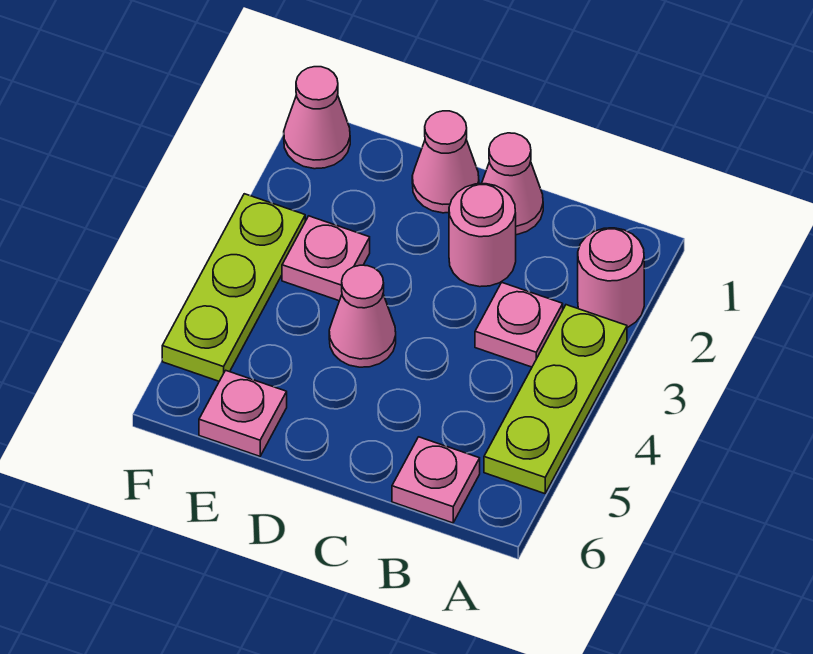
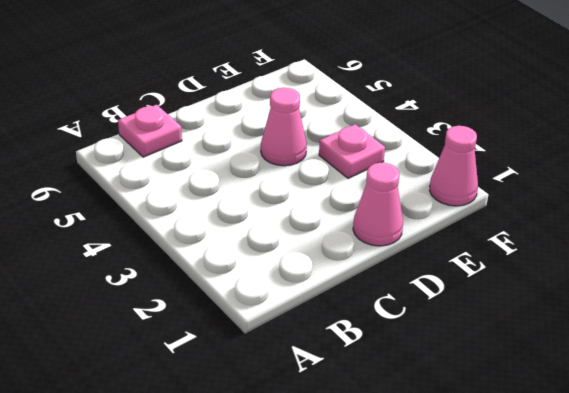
none -> pink round brick A2 level 1
none -> lime plate A3:A5 level 1
none -> pink plate B3 level 1

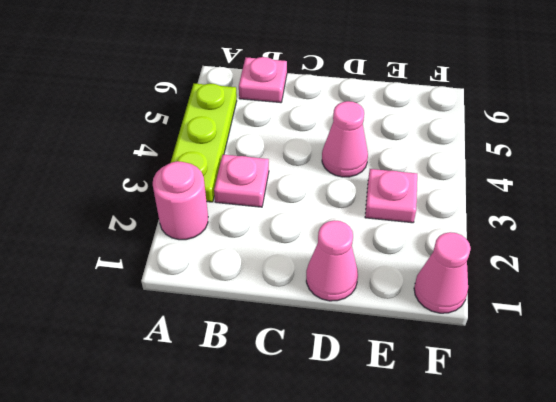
none -> pink cone C1 level 1
none -> pink round brick C2 level 1
none -> pink plate E6 level 1

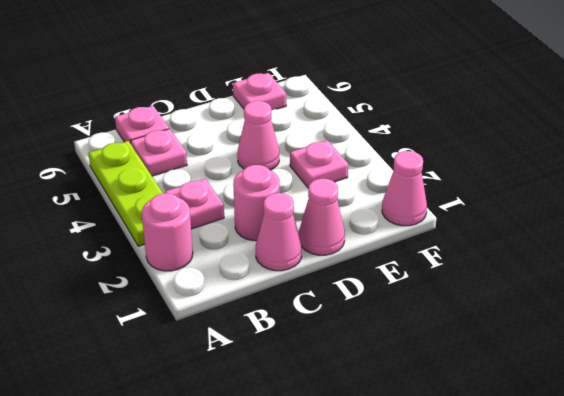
pink plate B5 level 1 -> none
none -> lime plate F3:F5 level 1

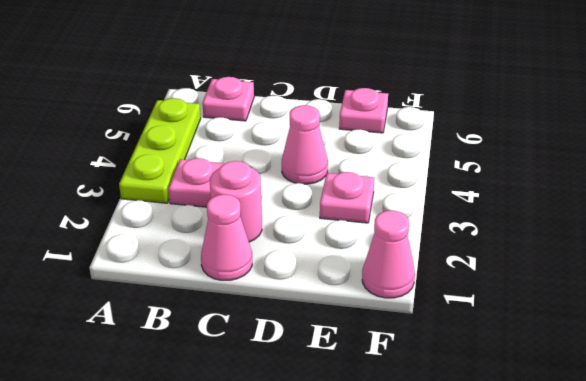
none -> pink round brick A2 level 1
none -> pink cone D1 level 1
none -> lime plate F3:F5 level 1

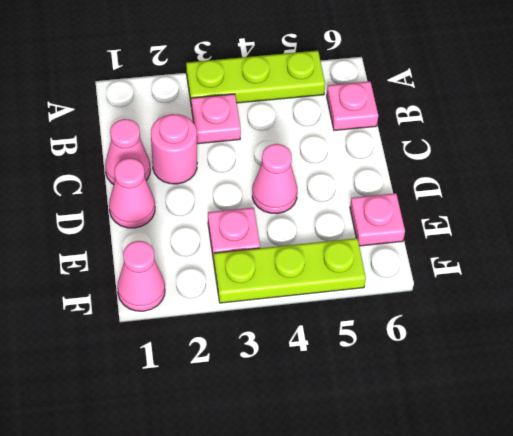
none -> pink round brick A2 level 1

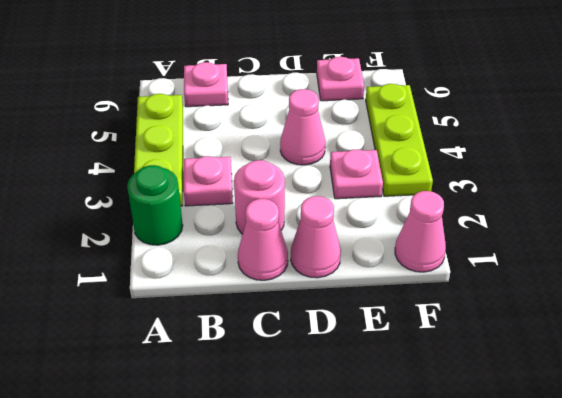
green round brick A2 level 1 -> pink round brick A2 level 1

